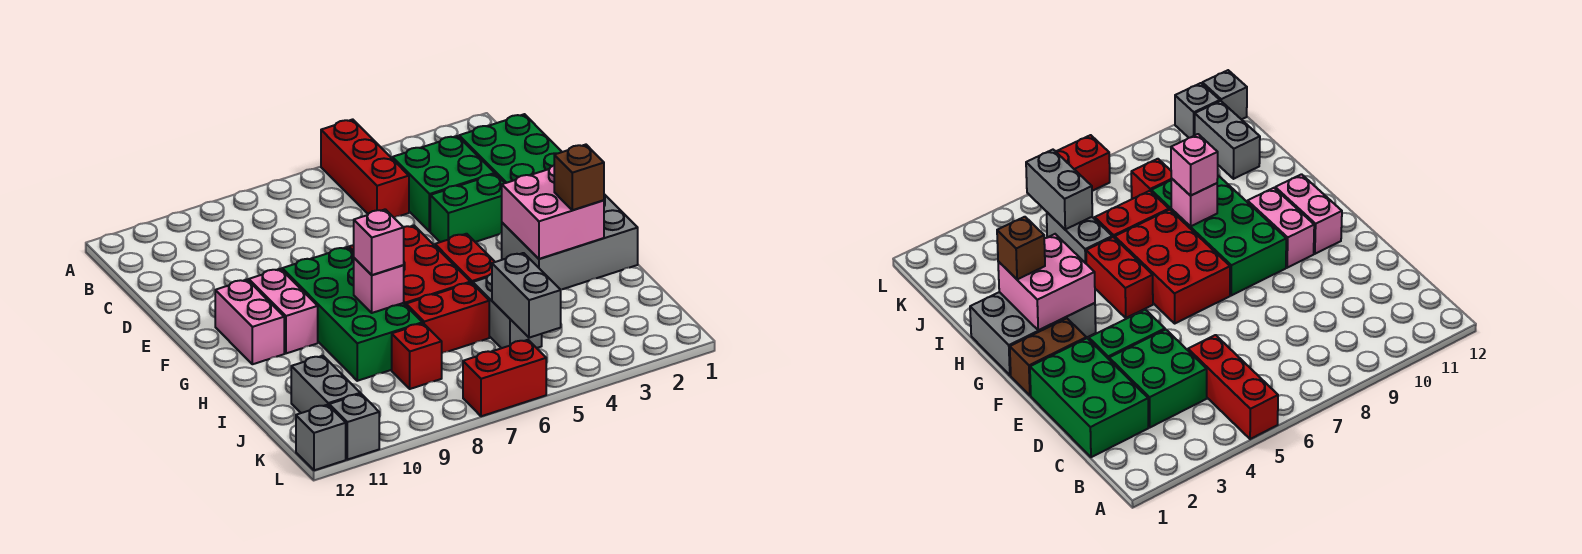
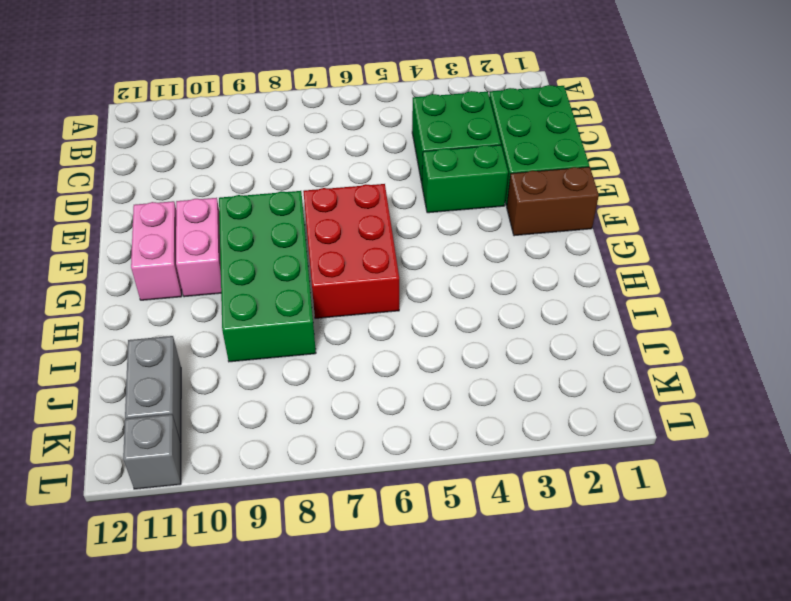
none -> red brick A5:C5 level 1
none -> grey brick G1:H3 level 1
none -> red brick G5:H5 level 1

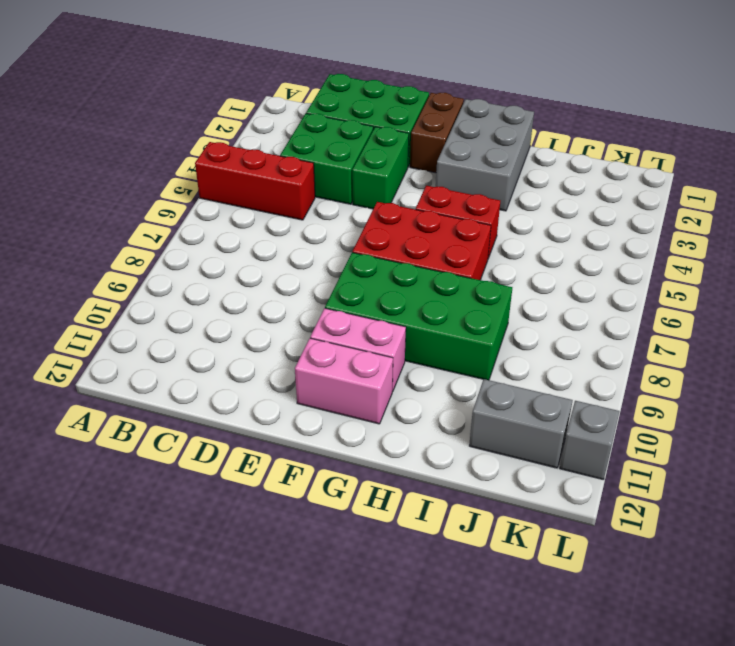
none -> grey brick I5:J5 level 1
none -> red brick I6:I7 level 1
none -> red brick J8 level 1

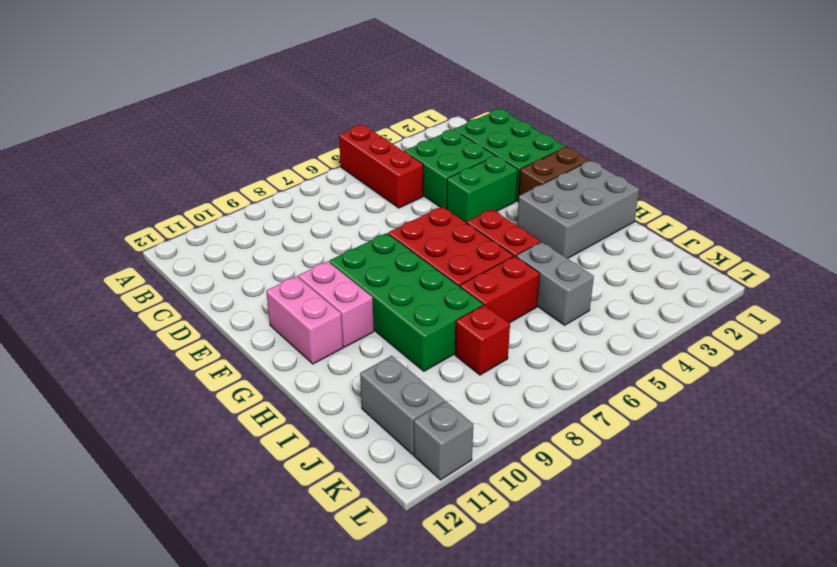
none -> red brick L6:L7 level 1
none -> grey brick L12 level 1
none -> pink brick G2:H3 level 2

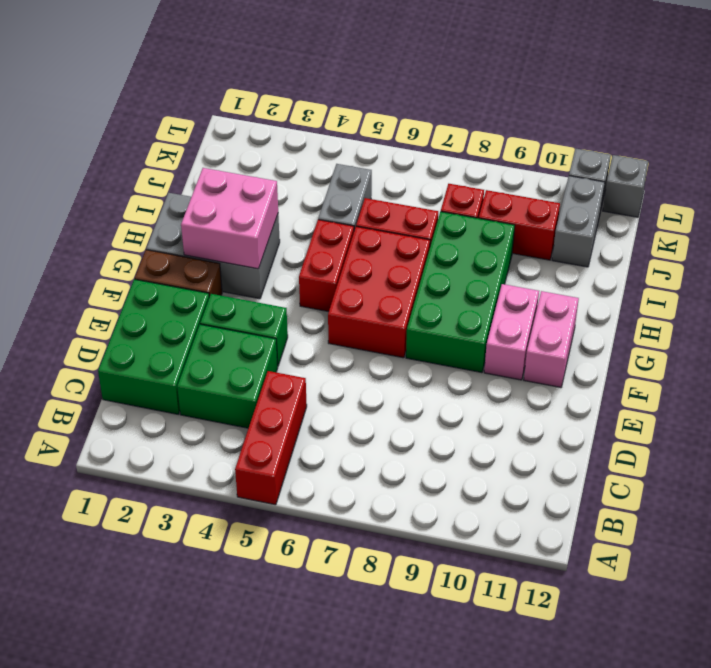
red brick J9:J10 level 1 -> red brick L6:L7 level 1
none -> pink brick H8 level 2
none -> grey brick J5:K5 level 2
none -> brown brick H2 level 3

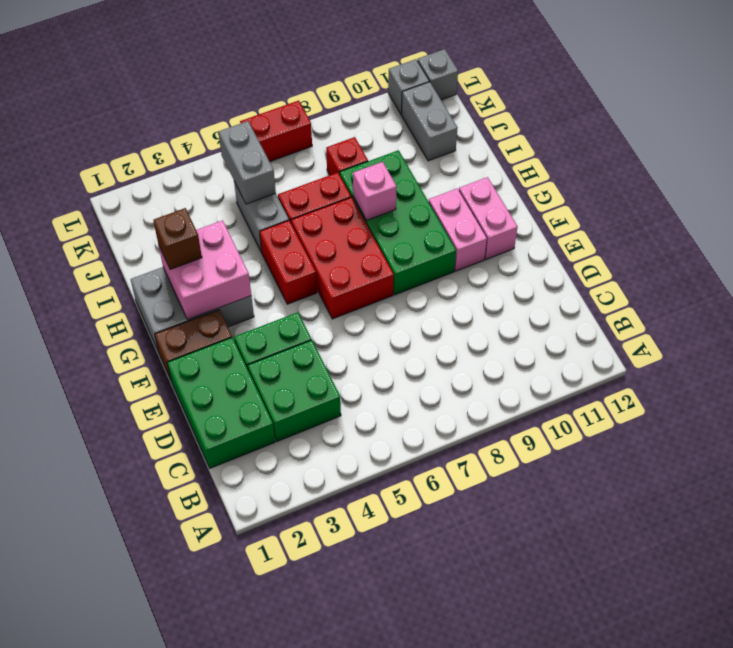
none -> red brick A5:C5 level 1
none -> pink brick H8 level 3

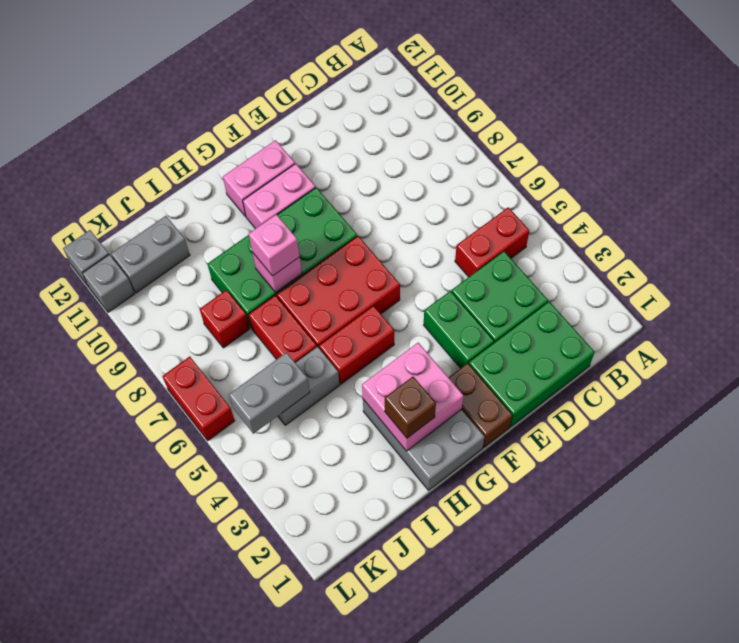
red brick B5:C5 level 1 -> red brick A5:C5 level 1

